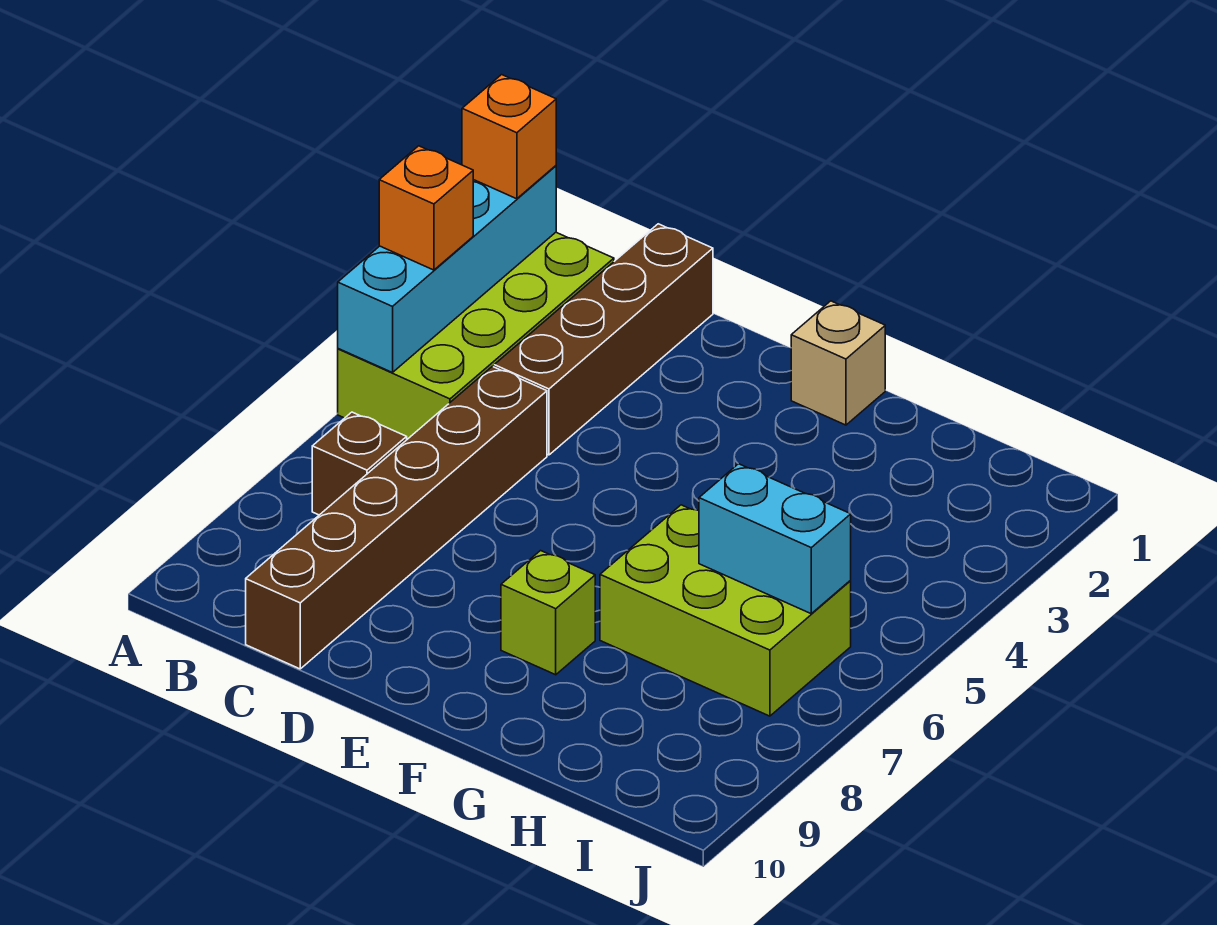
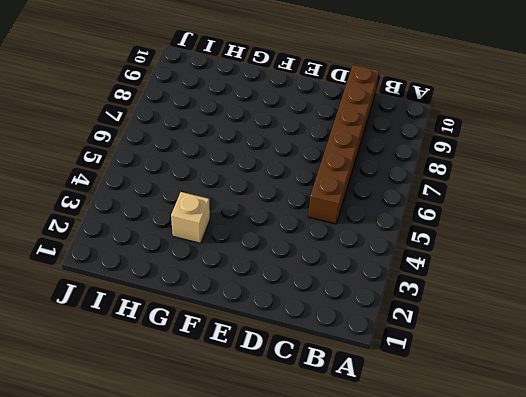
tan brick G3 level 1 -> tan brick F1 level 1
none -> lime brick A2:B5 level 1
none -> brown brick B7 level 1

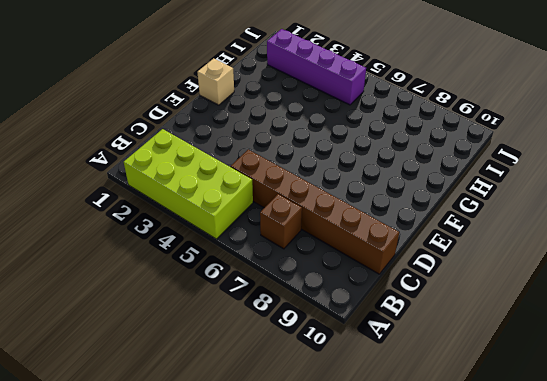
purple brick I2:I5 level 1 -> none
none -> brown brick C1:C4 level 1
none -> lime brick F8 level 1

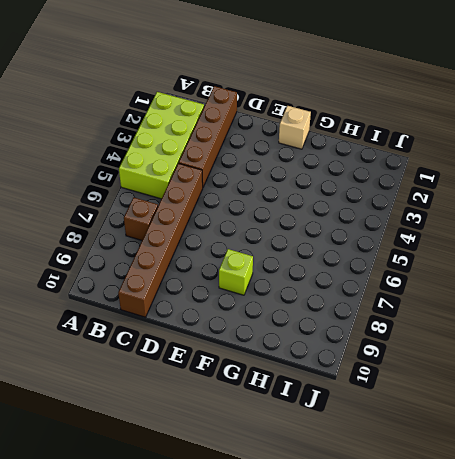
none -> lime brick G6:I7 level 1
none -> cyan brick A2:A5 level 2

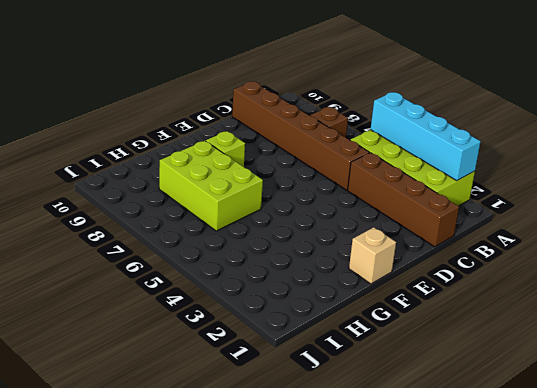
lime brick G6:H8 level 1 -> lime brick G6:I7 level 1
none -> cyan brick H6:I6 level 2
none -> orange brick A2 level 3

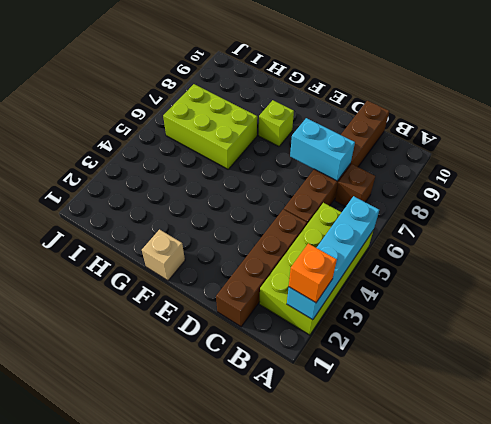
cyan brick C7:D7 level 2 -> cyan brick H6:I6 level 2
none -> orange brick A4 level 3

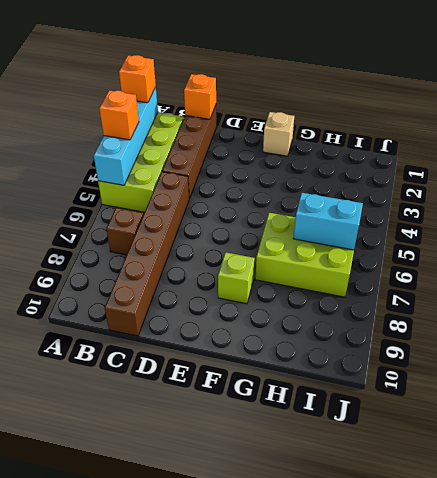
orange brick C1 level 2 -> none

